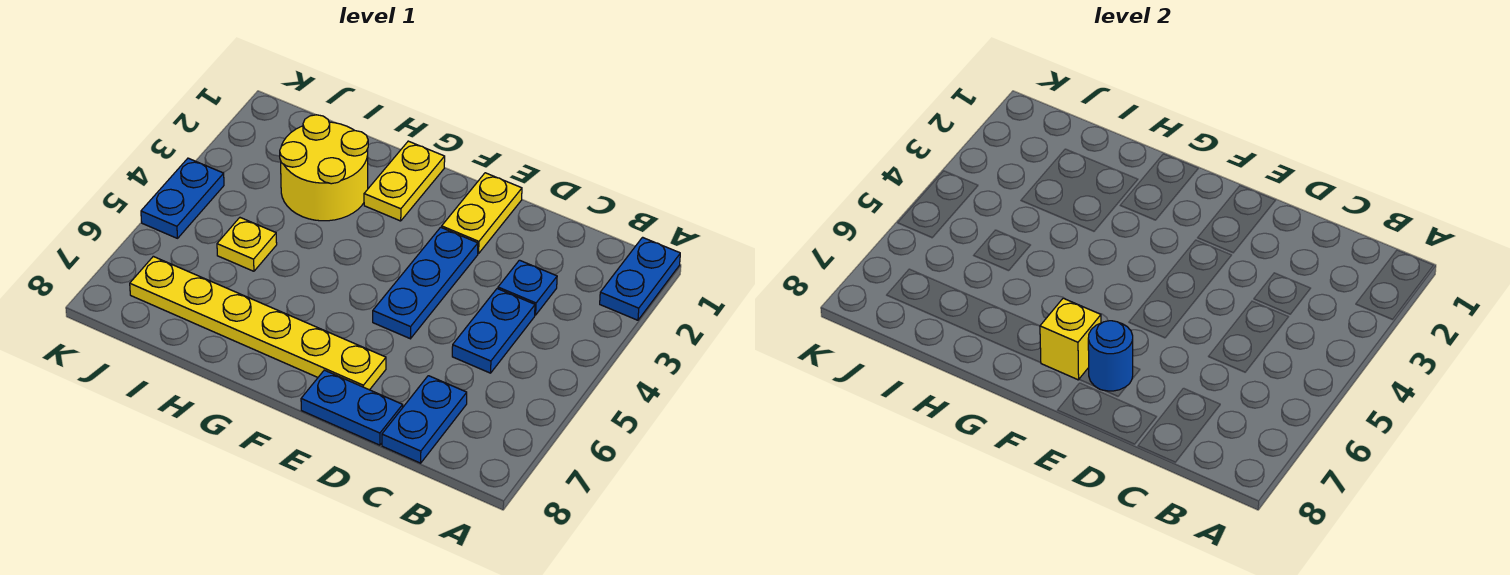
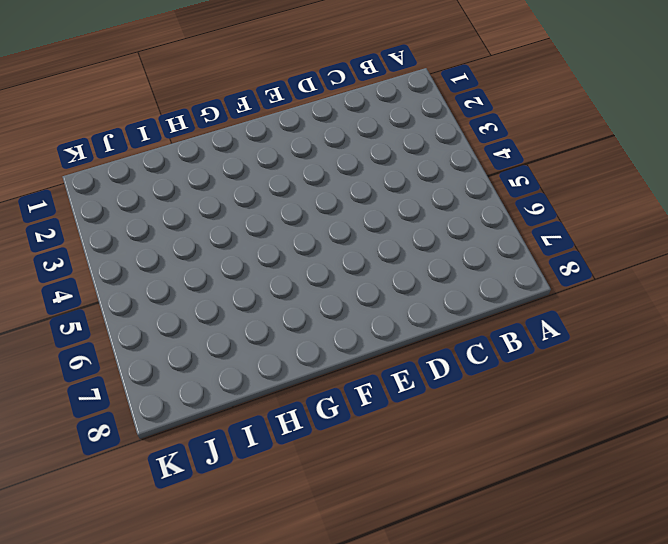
none -> blue plate A1:A2 level 1
none -> blue plate C3 level 1
none -> blue plate C4:C5 level 1

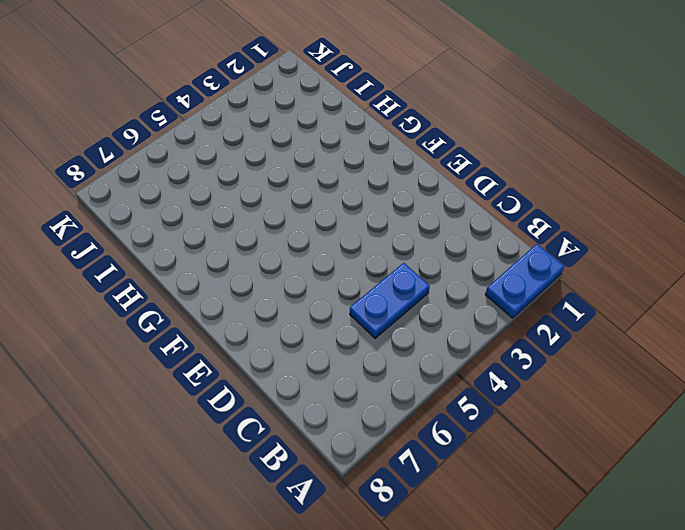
none -> blue plate C3 level 1
none -> blue plate C7:C8 level 1
none -> blue plate D8:E8 level 1

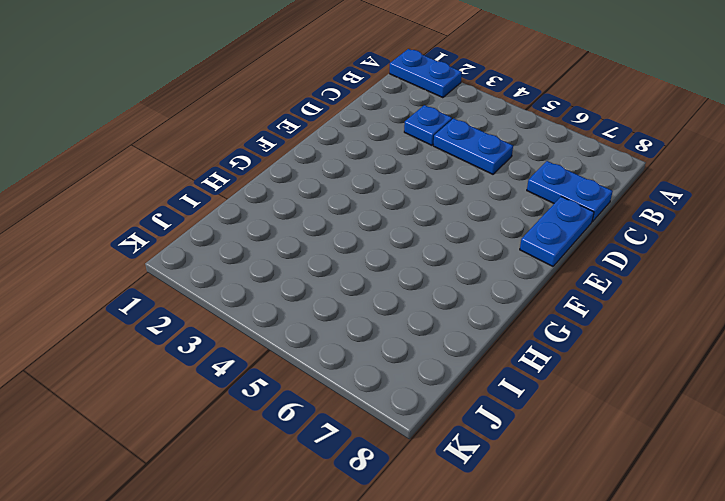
none -> yellow plate E1:E2 level 1
none -> blue plate E3:E5 level 1
none -> yellow plate E7:J7 level 1

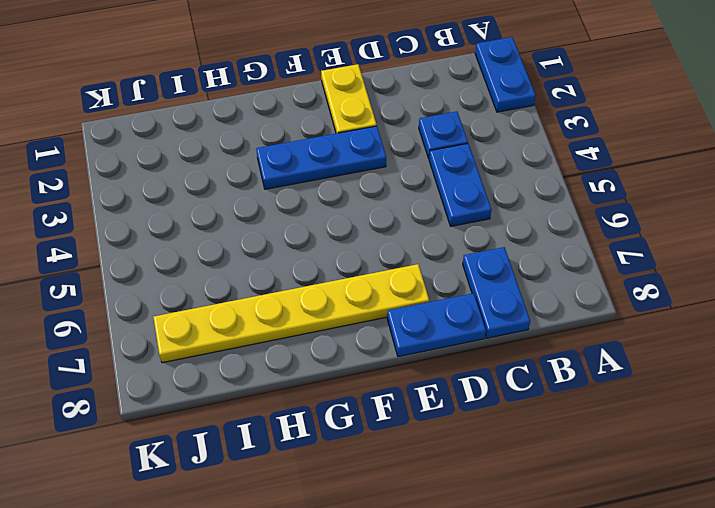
blue plate E3:G3 level 1 -> blue plate E3:E5 level 1
none -> yellow plate G1:G2 level 1
none -> yellow round brick H2:I3 level 1
none -> yellow plate I5 level 1

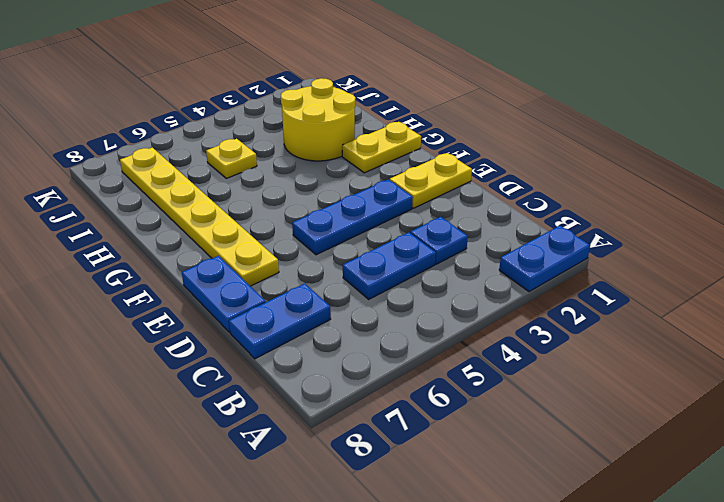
none -> blue plate K4:K5 level 1
none -> blue round brick E7 level 2
none -> yellow brick F7 level 2

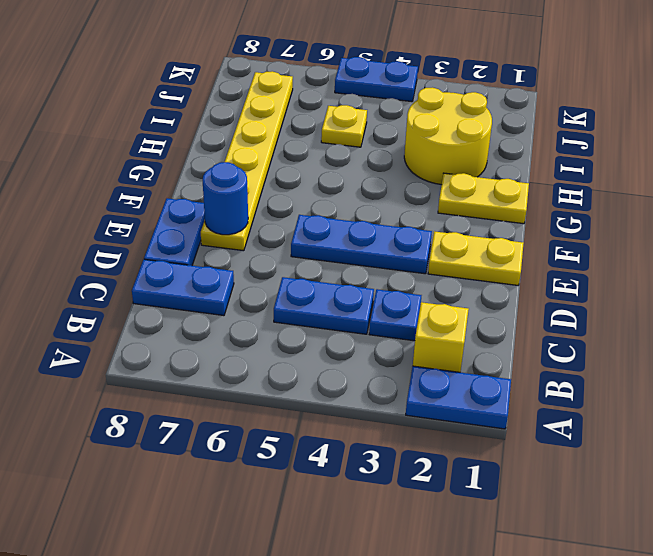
yellow brick B2 level 1 -> yellow brick F7 level 2

